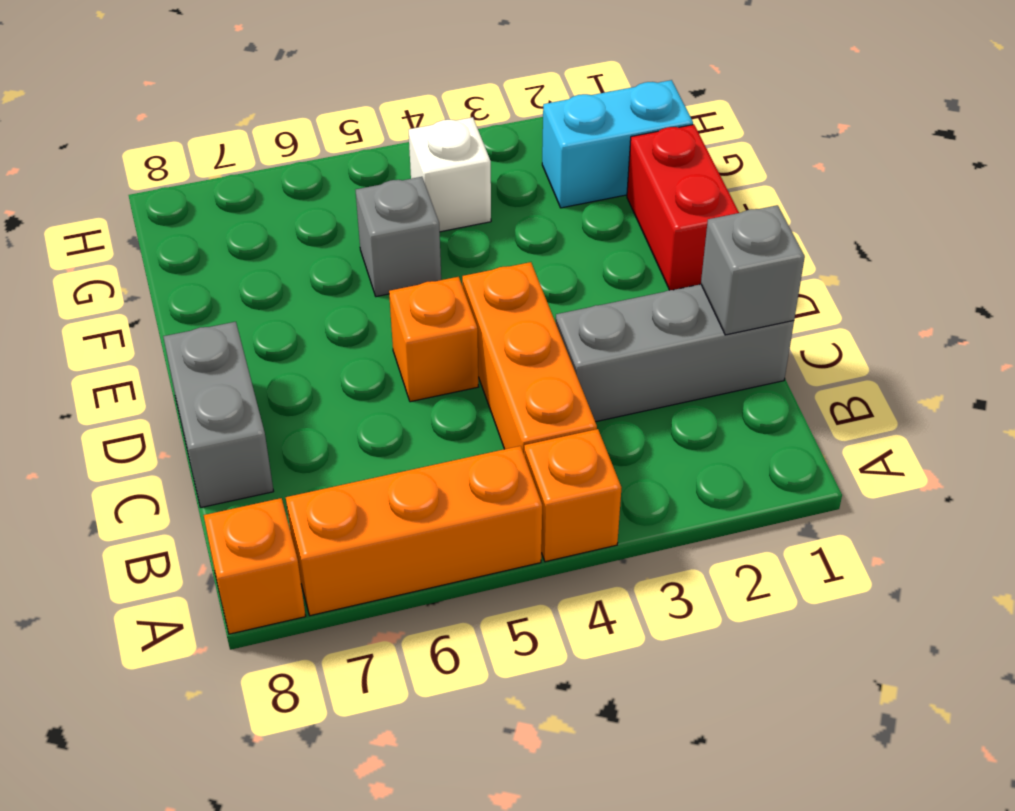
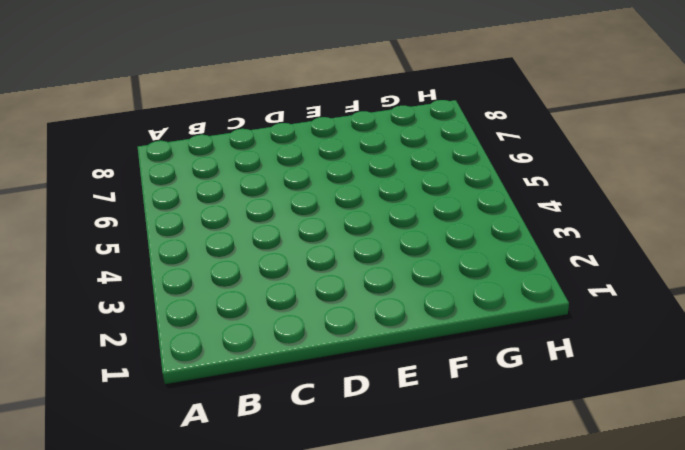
none -> orange brick A4 level 1
none -> orange brick A5:A7 level 1
none -> orange brick A8 level 1

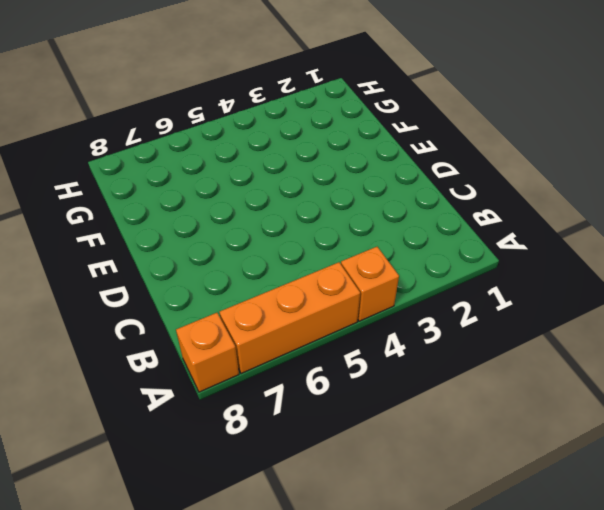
none -> orange brick B4:D4 level 1
none -> grey brick C1:C3 level 1
none -> grey brick C8:D8 level 1

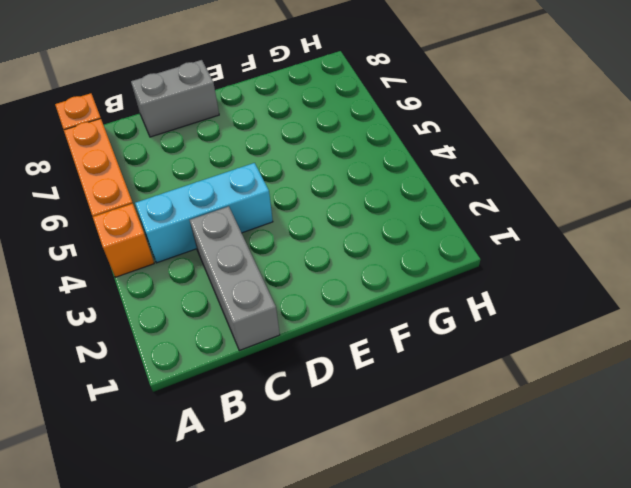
cyan brick B4:D4 level 1 -> orange brick B4:D4 level 1
none -> orange brick D5 level 1
none -> red brick E1:F1 level 1
none -> grey brick F5 level 1

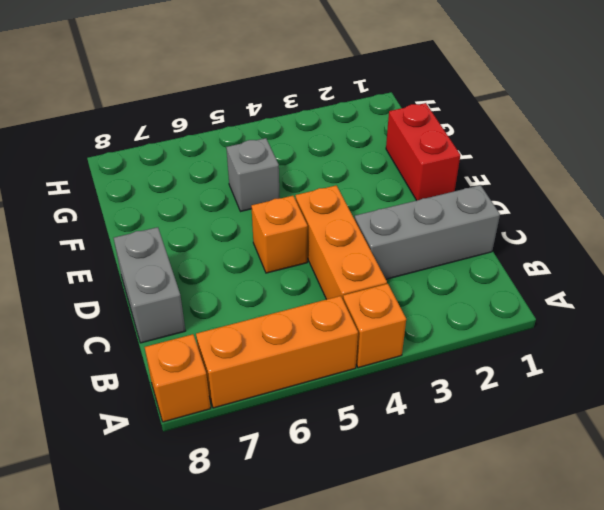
none -> cyan brick G1:G2 level 1
none -> white brick G4 level 1
none -> grey brick C1 level 2

